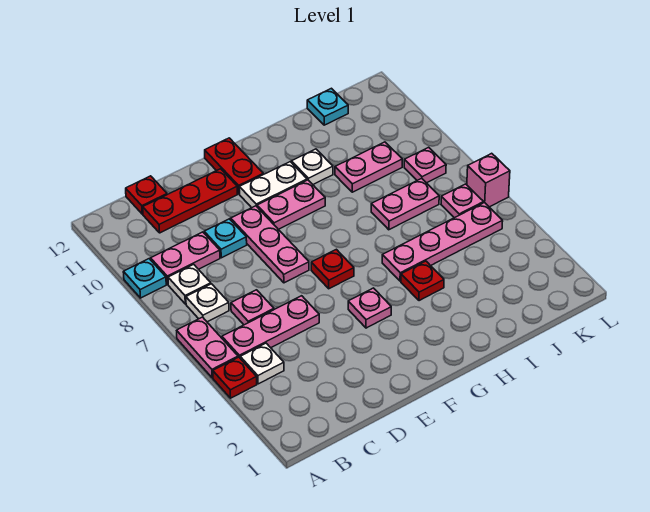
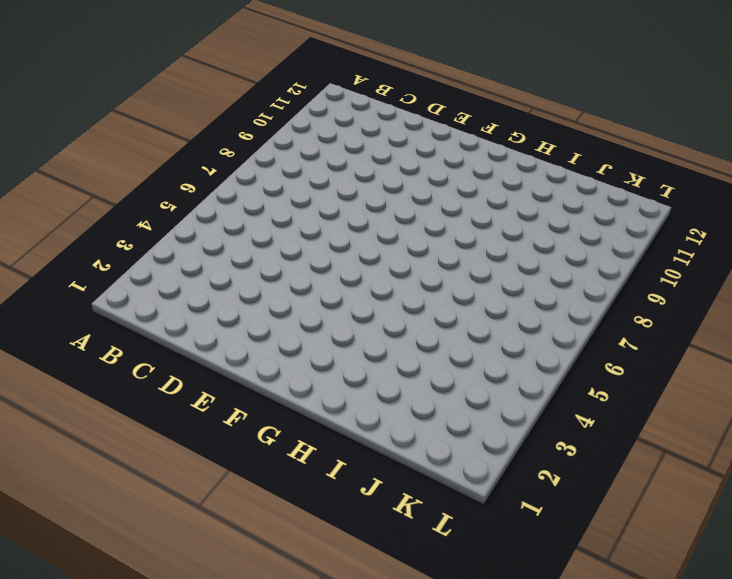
none -> red plate A4 level 1
none -> pink plate A5:A6 level 1
none -> cyan plate A9 level 1

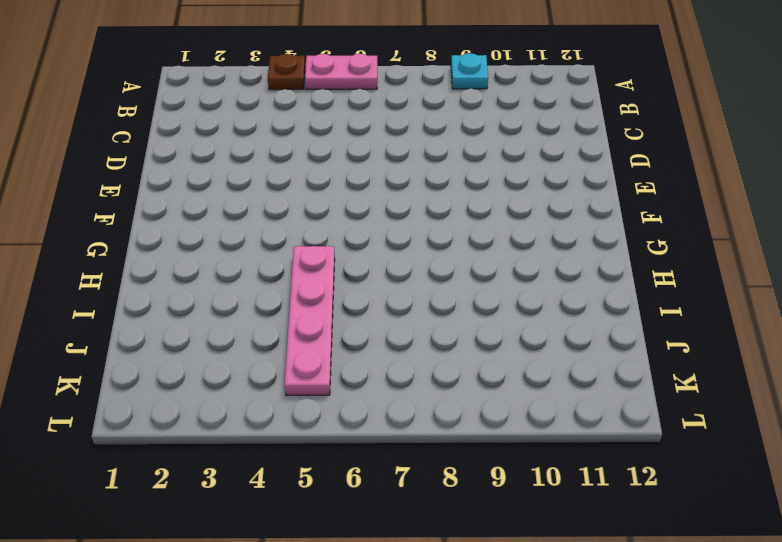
brown plate A4 level 1 -> red plate A4 level 1
none -> white plate B4 level 1
none -> pink plate B5:D5 level 1
none -> white plate B7 level 1

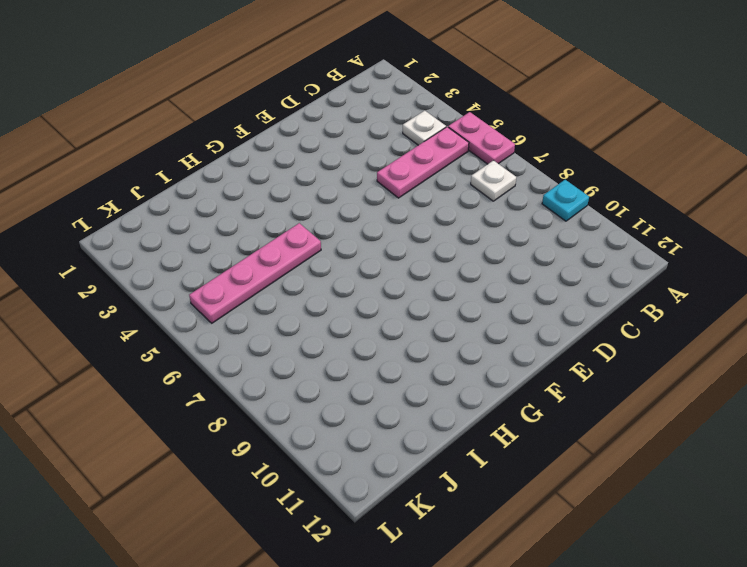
none -> red plate A4 level 1
none -> white plate B8 level 1
none -> pink plate B9:C9 level 1

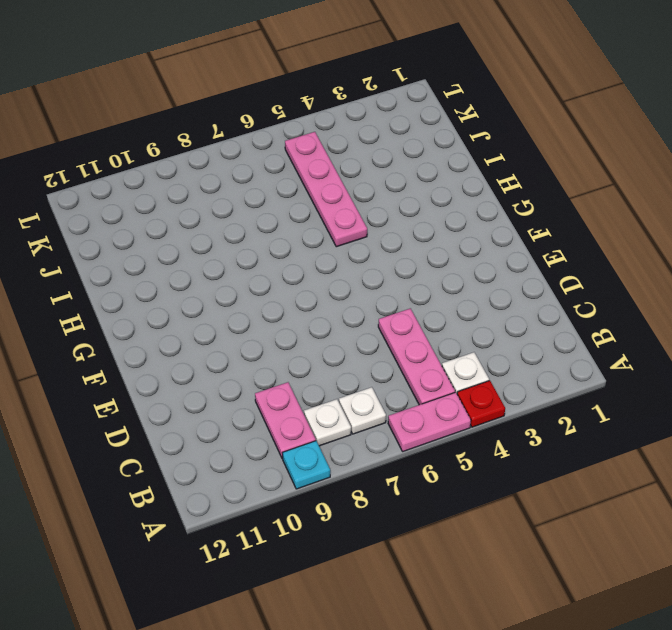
none -> pink plate C6 level 1
none -> red plate C11:E11 level 1
none -> red plate C12 level 1

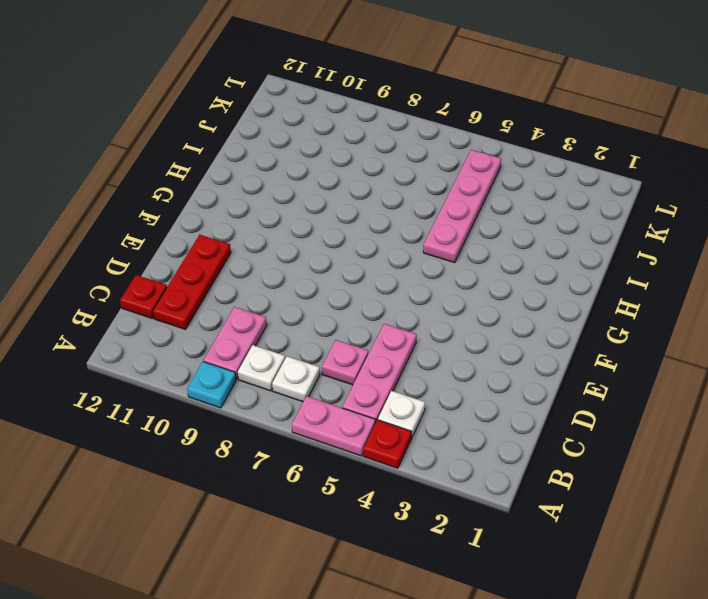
none -> cyan plate D9 level 1
none -> pink plate E7:E9 level 1
none -> pink plate F4 level 1

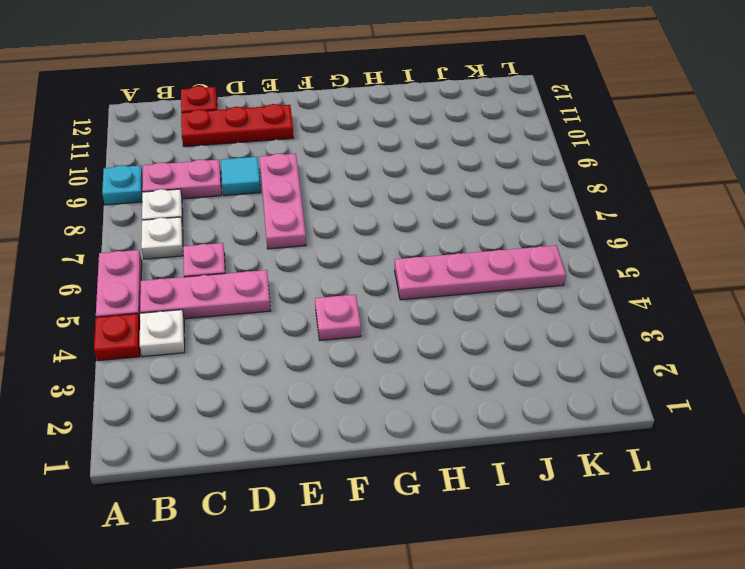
cyan tile D9 level 1 -> cyan plate D9 level 1
none -> red plate F6 level 1
none -> pink plate F9:G9 level 1
none -> white plate F10:G10 level 1

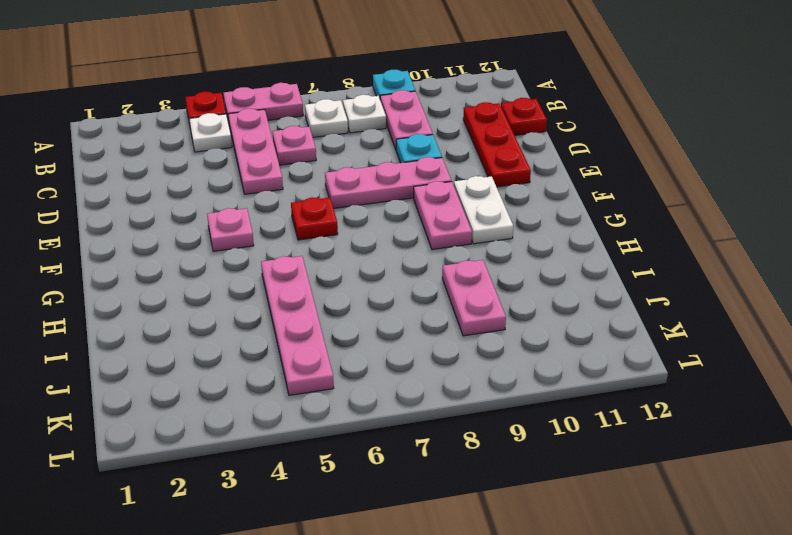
none -> red plate F11:F12 level 1
none -> red plate H4 level 1
none -> white plate H10 level 1

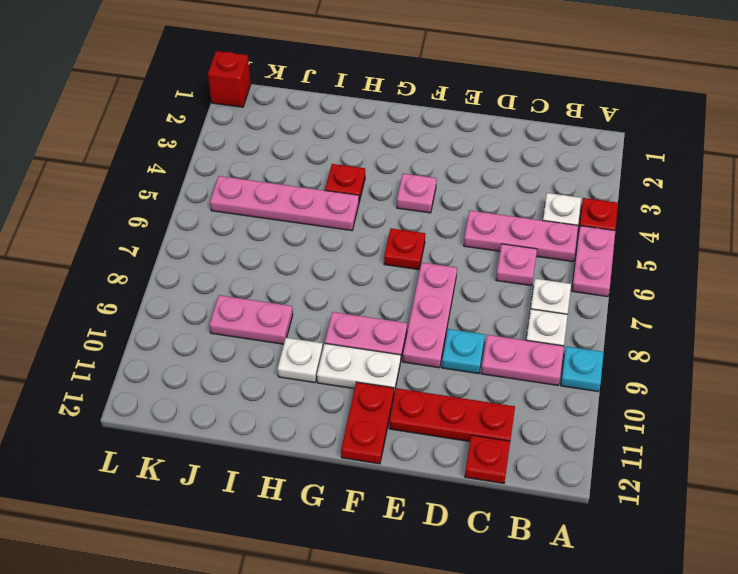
red brick L1 level 1 -> none
none -> pink plate I7:J7 level 1
none -> cyan plate J12 level 1
none -> pink plate K6 level 1

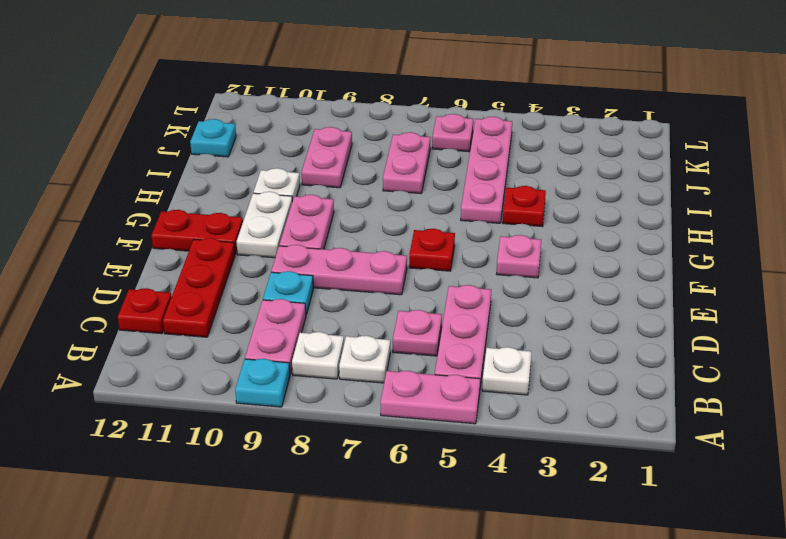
none -> red plate A4 level 1
none -> pink plate K8 level 1
none -> pink brick L6 level 1

